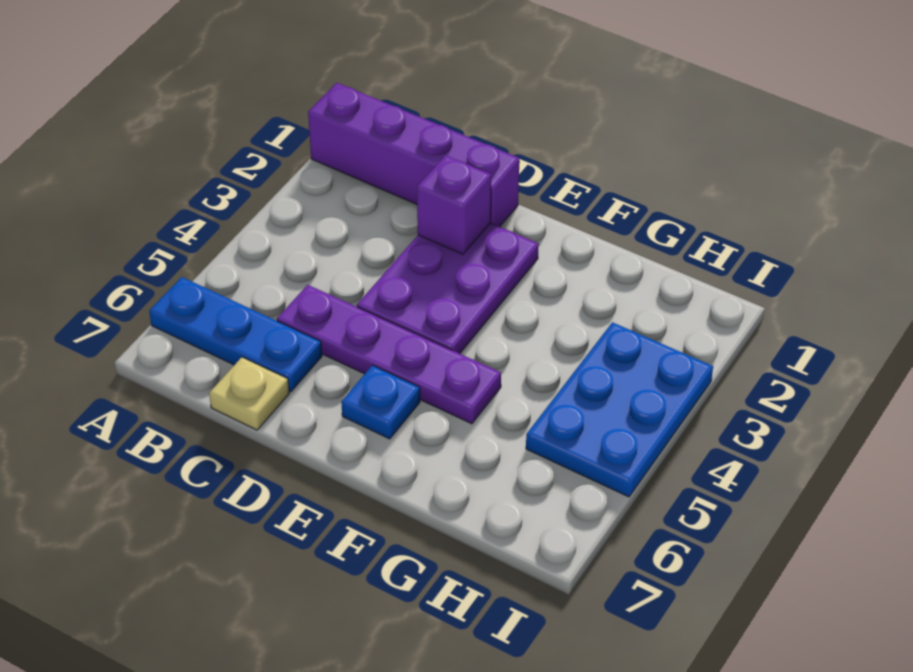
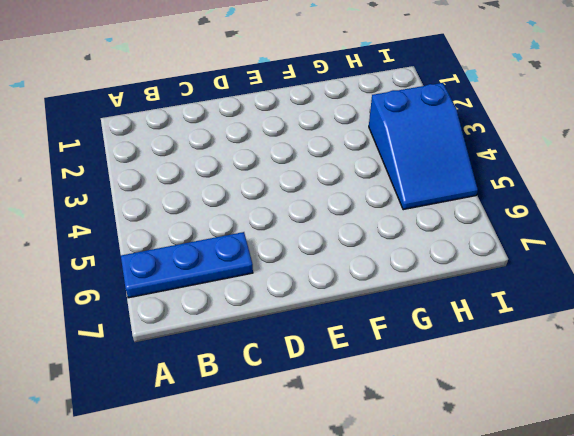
blue slope H3:I5 level 1 top 3 -> blue plate H3:I5 level 1
none -> purple brick A1:D1 level 1
none -> purple plate C5:F5 level 1

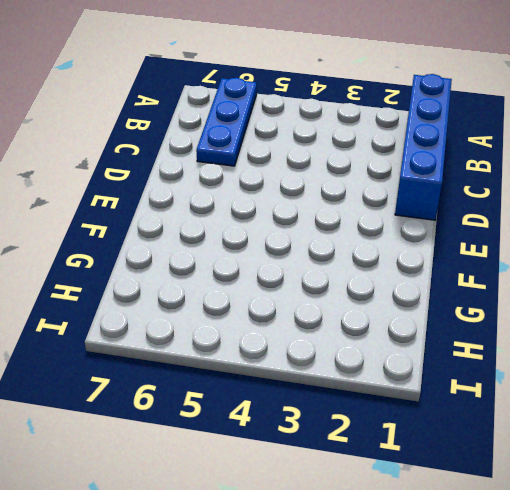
blue brick A1:D1 level 1 -> purple brick A1:D1 level 1
none -> purple plate C5:F5 level 1
none -> tan plate C7 level 1

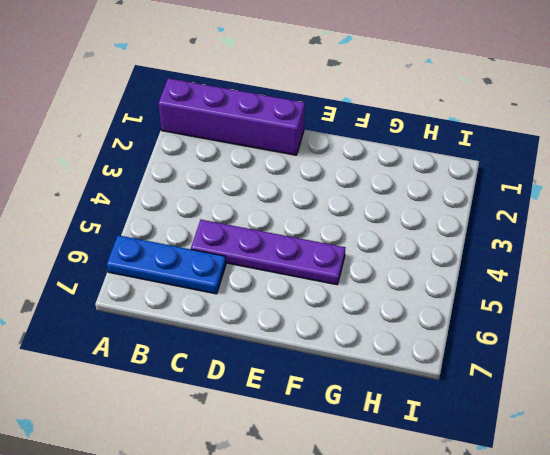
none -> tan plate C7 level 1
none -> purple plate D2:E4 level 1

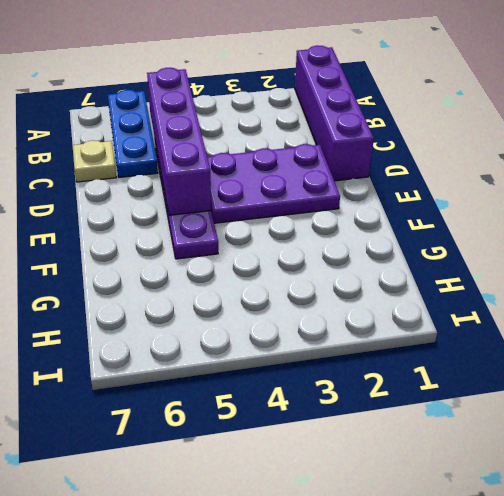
purple brick B5:E5 level 2 -> none
none -> blue plate E6 level 1
none -> blue plate H3:I5 level 1

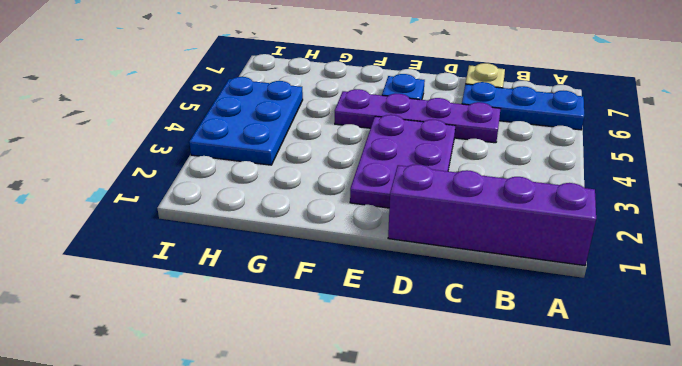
none -> purple brick D2 level 2

